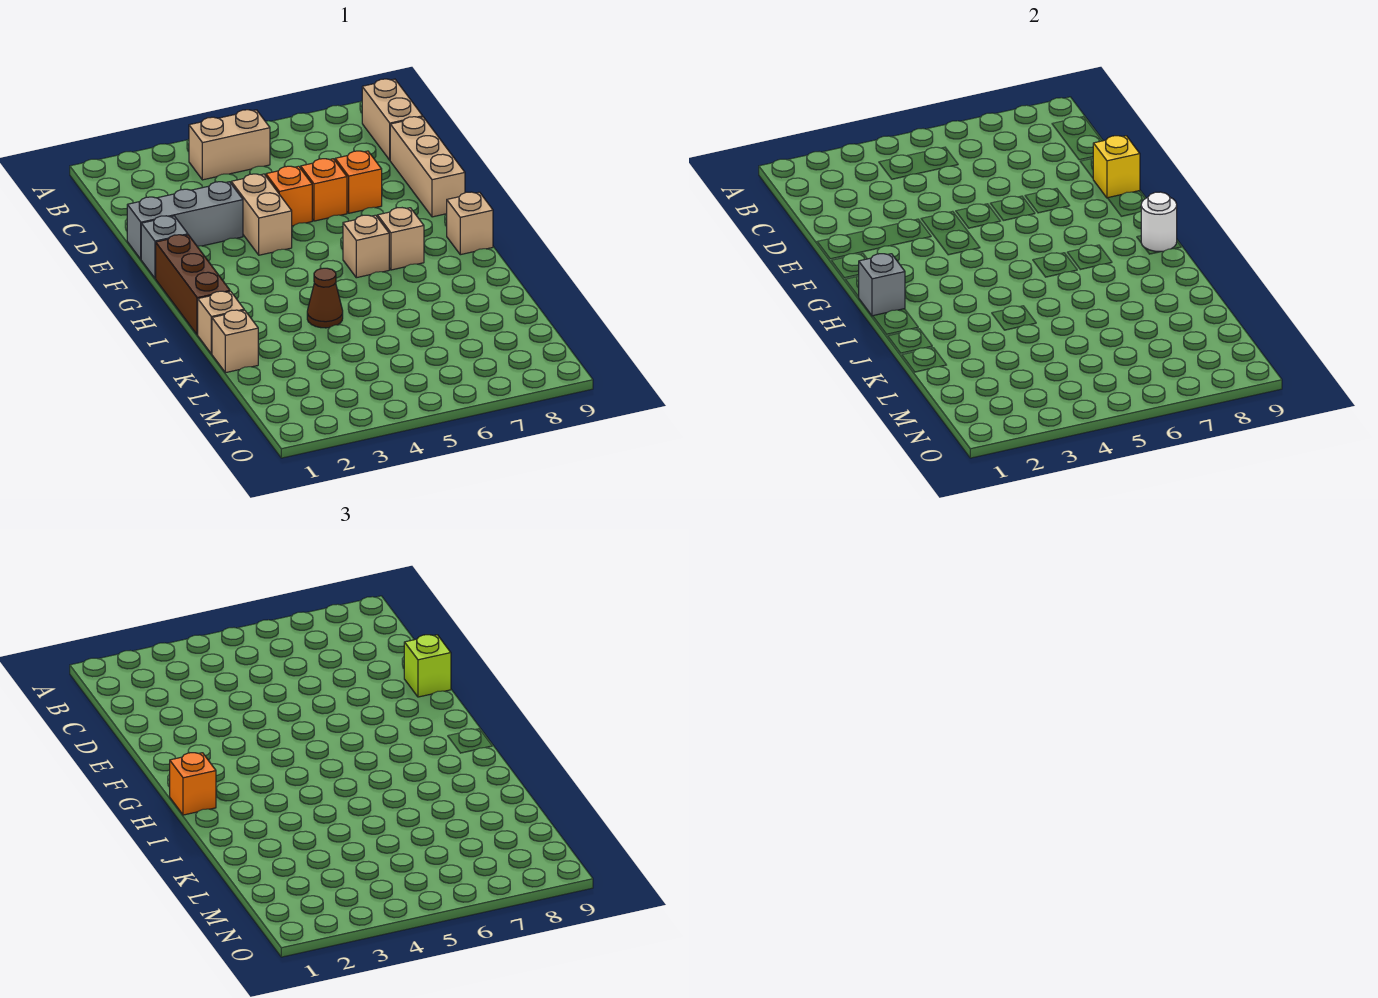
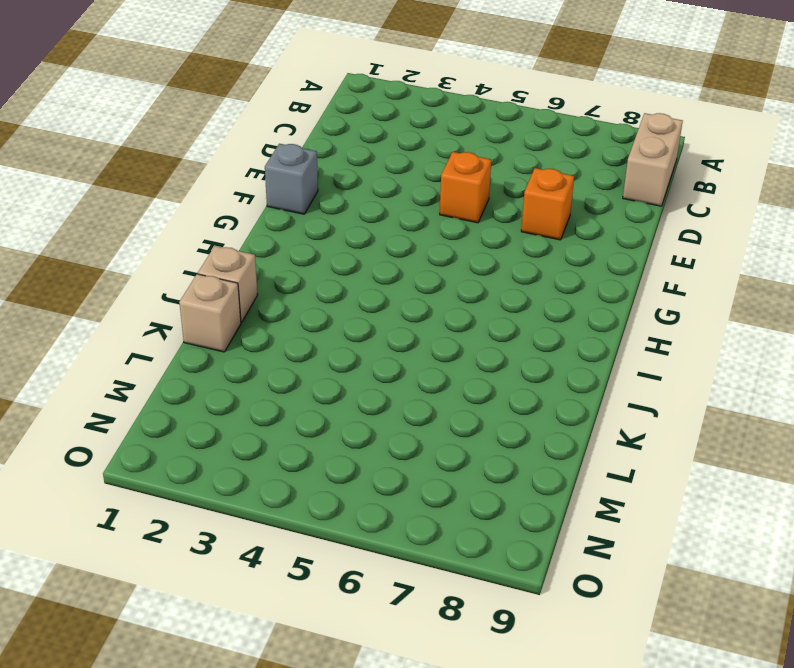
none -> tan brick B4:B5 level 1
none -> tan brick D9:F9 level 1
none -> grey brick E1:E3 level 1

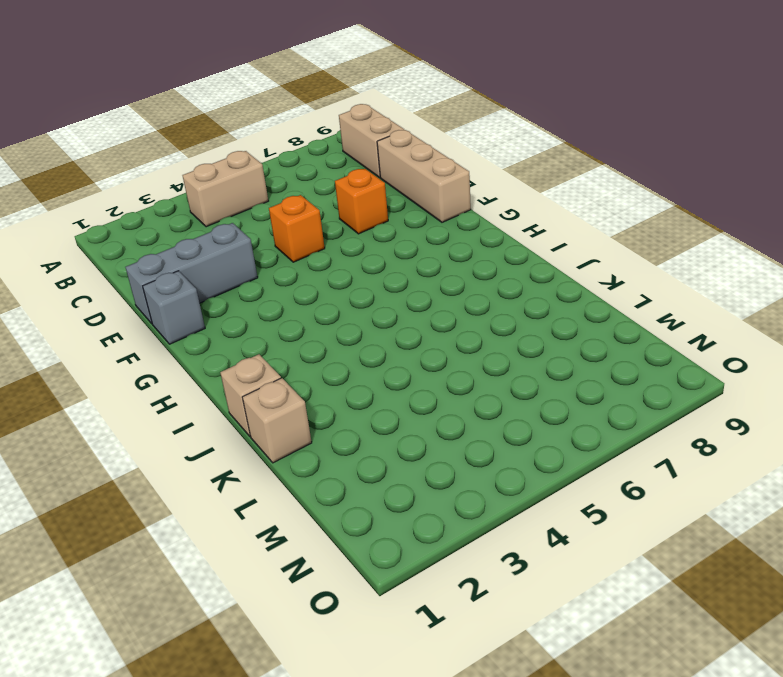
none -> tan brick E4:F4 level 1
none -> orange brick E6 level 1
none -> brown brick G1:I1 level 1

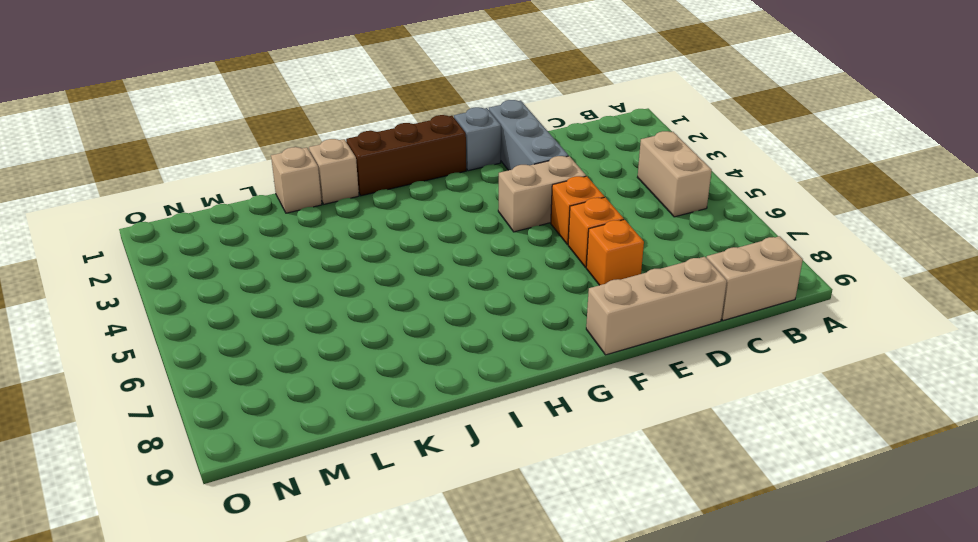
none -> tan brick H6 level 1
none -> tan brick H7 level 1
none -> tan brick H9 level 1

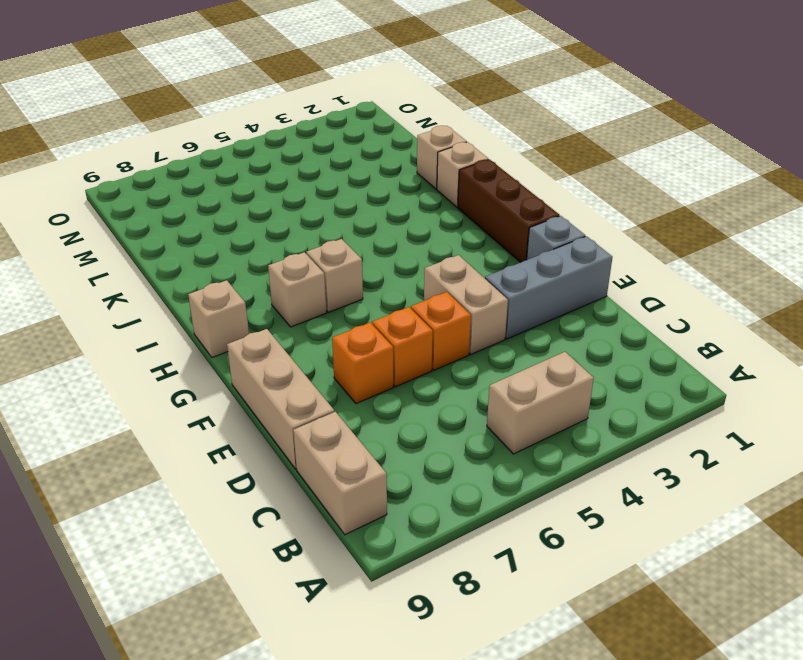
none -> brown cone J4 level 1
none -> yellow brick E9 level 2
none -> grey brick H1 level 2

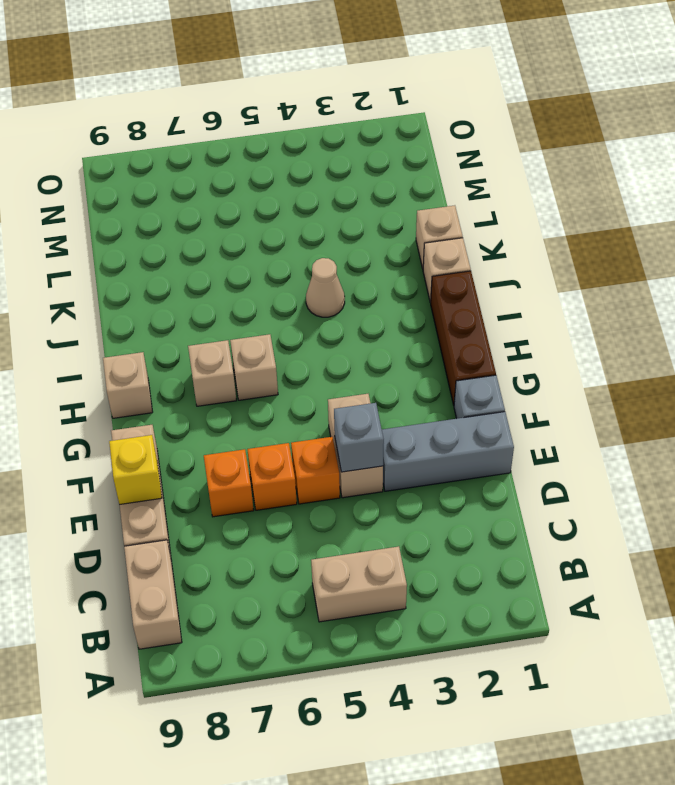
grey brick E4 level 2 -> grey brick H1 level 2
tan cone J4 level 1 -> brown cone J4 level 1
none -> white round brick H9 level 2
none -> lime brick E9 level 3
none -> orange brick H1 level 3

